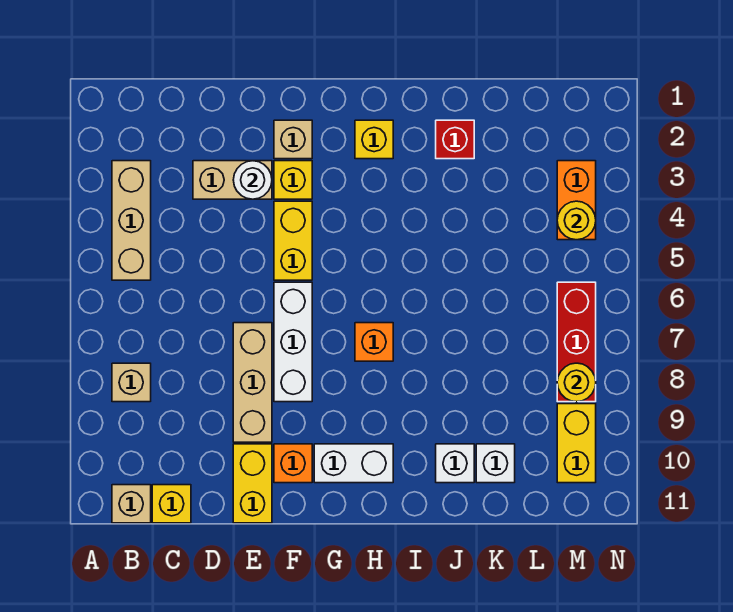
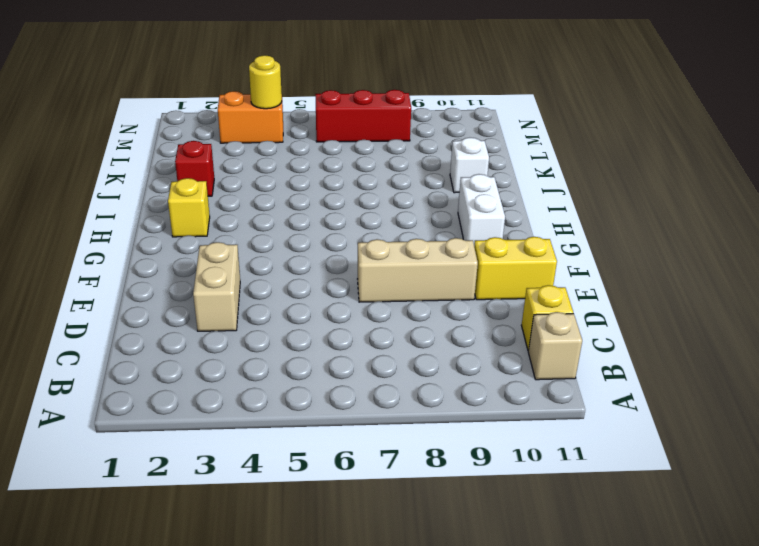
none -> tan brick B3:B5 level 1
none -> tan brick B8 level 1
none -> tan brick F2 level 1

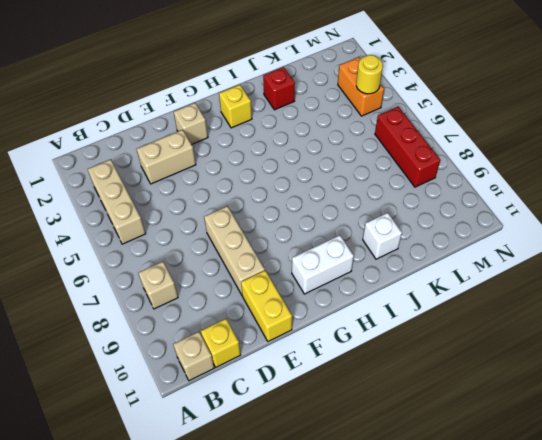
none -> yellow brick F3 level 1
none -> yellow brick F4:F5 level 1
none -> white brick F6:F8 level 1

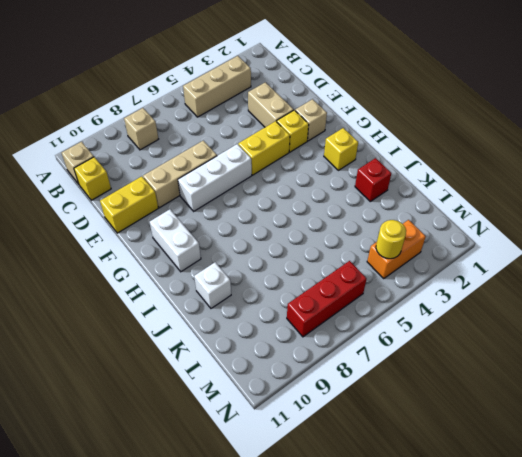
none -> orange brick F10 level 1
none -> orange brick H7 level 1
none -> white brick K10 level 1

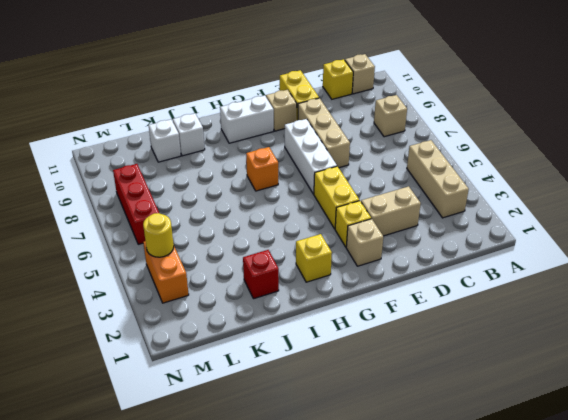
tan brick F10 level 1 -> orange brick F10 level 1
none -> yellow brick M9:M10 level 1
none -> white round brick E3 level 2
none -> yellow round brick M8 level 2

